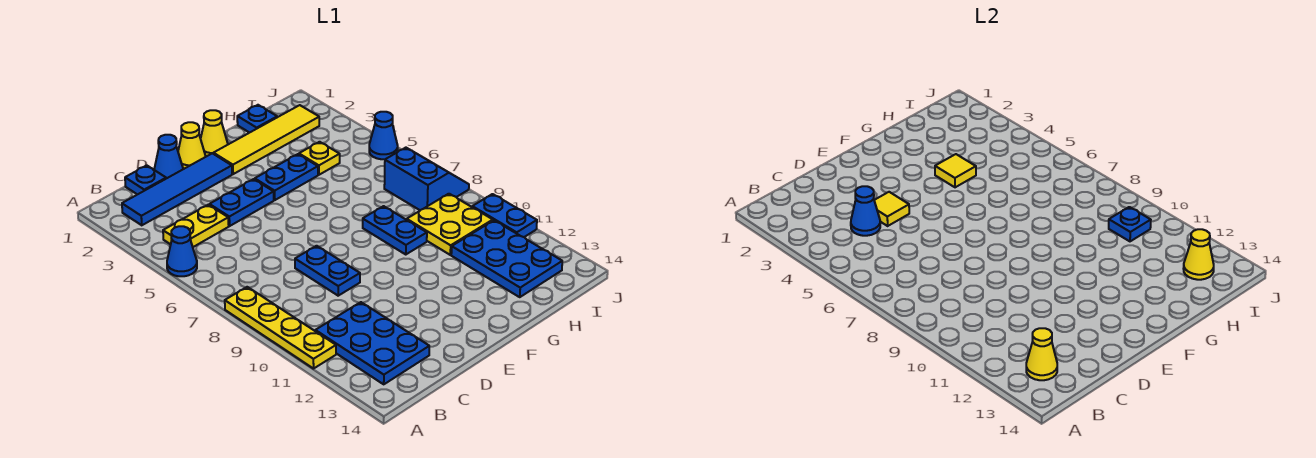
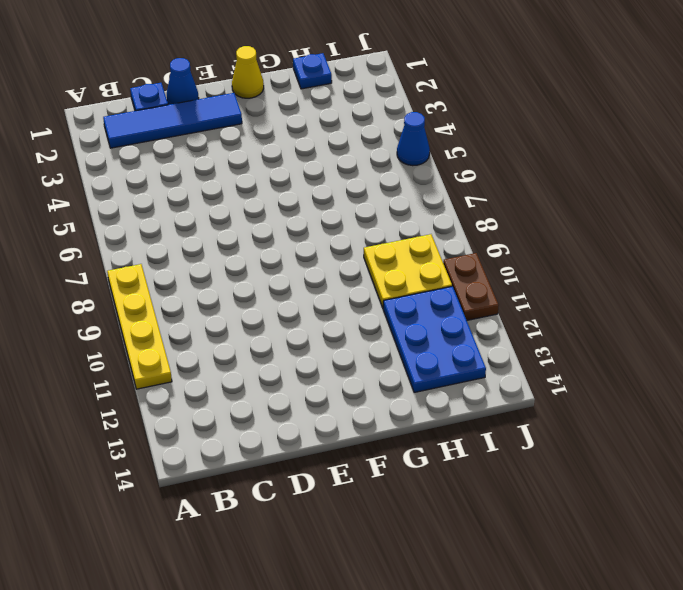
brown plate J10:J11 level 1 -> blue plate J10:J11 level 1
none -> blue cone A5 level 1
none -> yellow plate B4:C4 level 1
none -> blue plate B11:C13 level 1

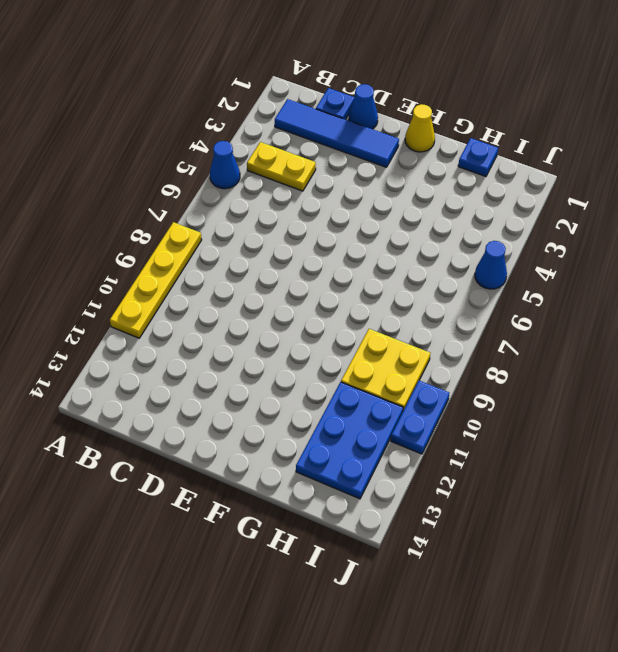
none -> blue plate B11:C13 level 1
none -> blue plate D4:E4 level 1
none -> blue plate D8:D9 level 1

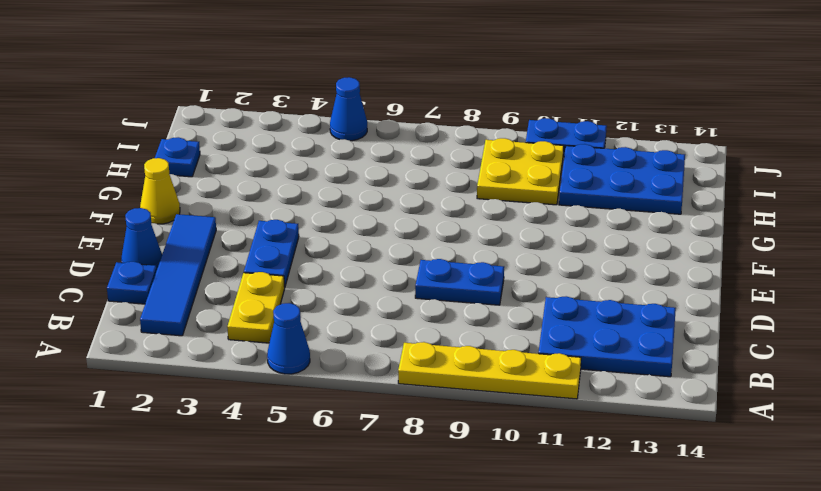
none -> yellow cone E1 level 1
none -> yellow tile F2:I2 level 1
none -> blue plate F4:G4 level 1

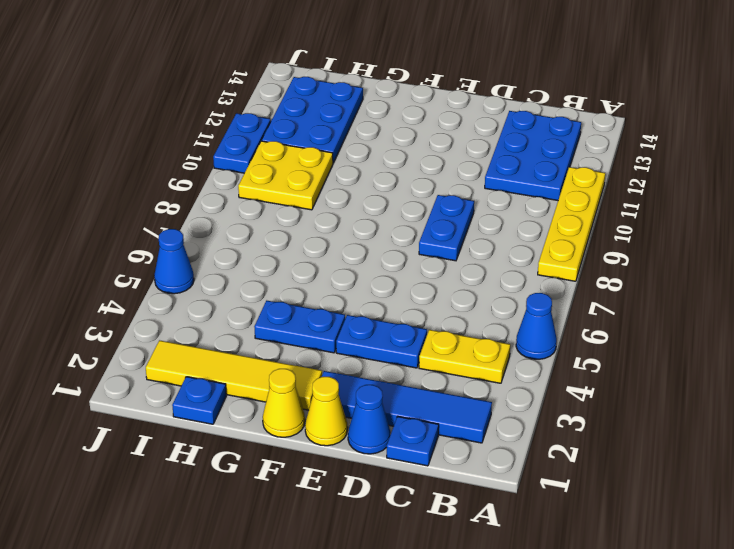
none -> blue plate G8:G9 level 1
none -> yellow plate H4 level 1
none -> blue slope I7:J8 level 1 top I

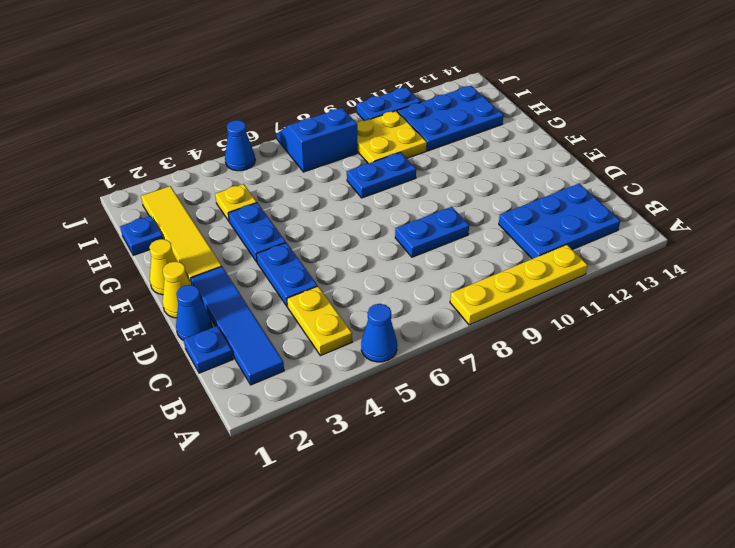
none -> yellow cone B13 level 2
none -> blue cone C4 level 2
none -> yellow tile D4 level 2

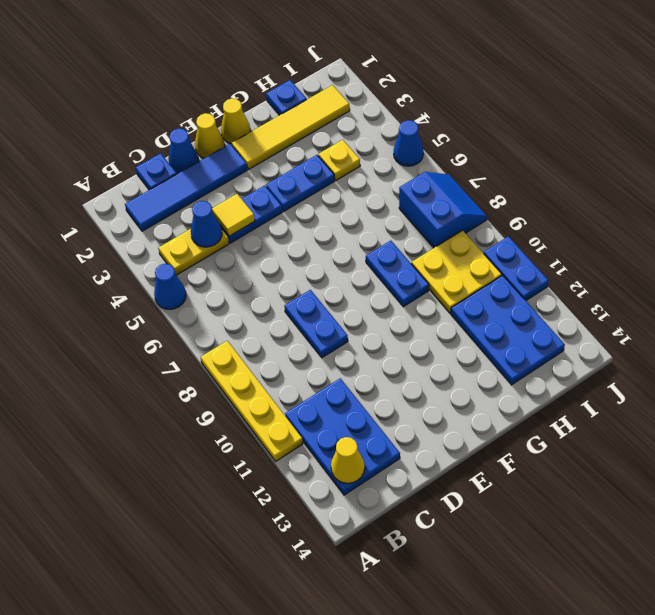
none -> yellow tile G4 level 2
none -> blue plate I10 level 2
none -> yellow cone I13 level 2

